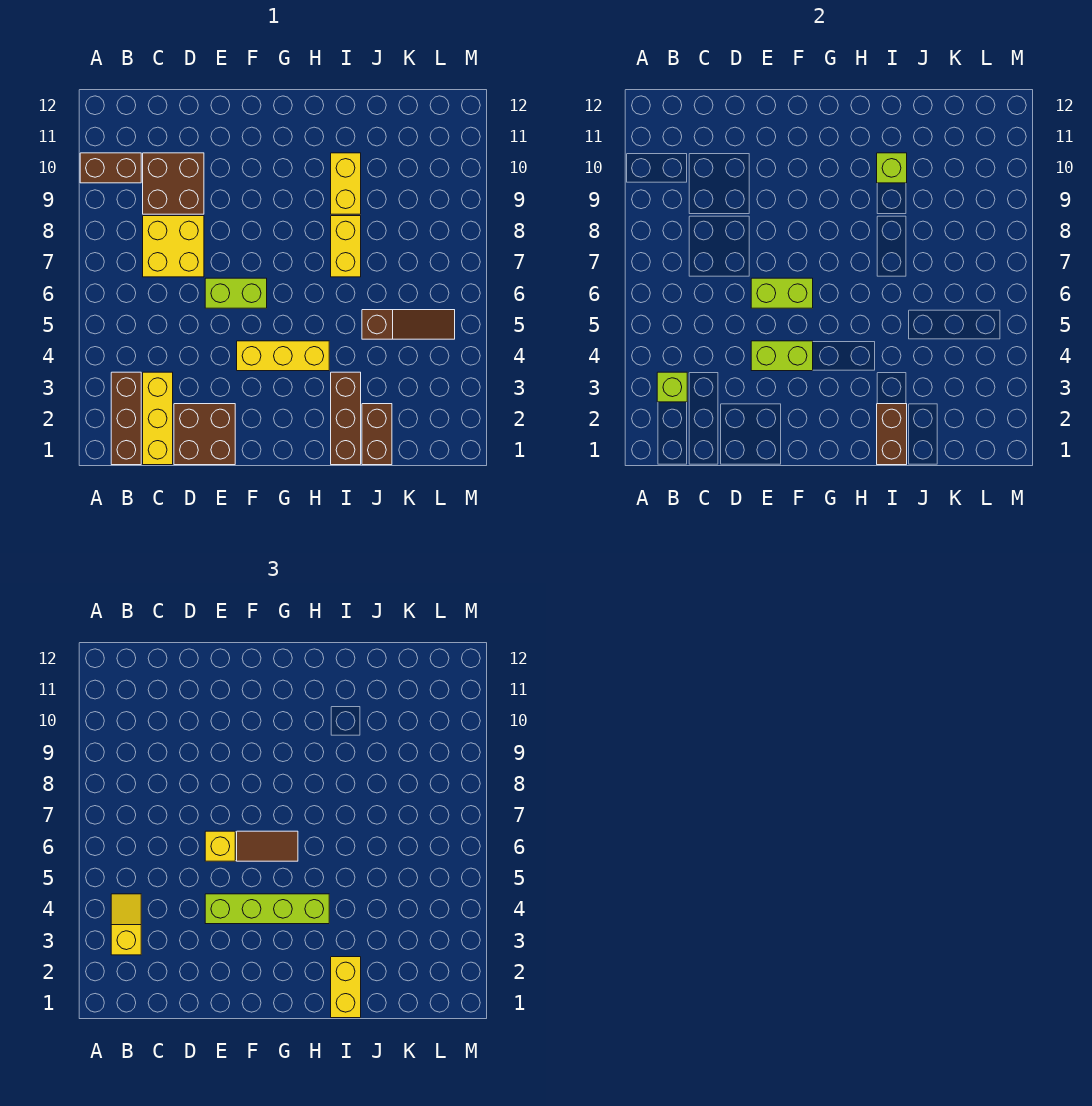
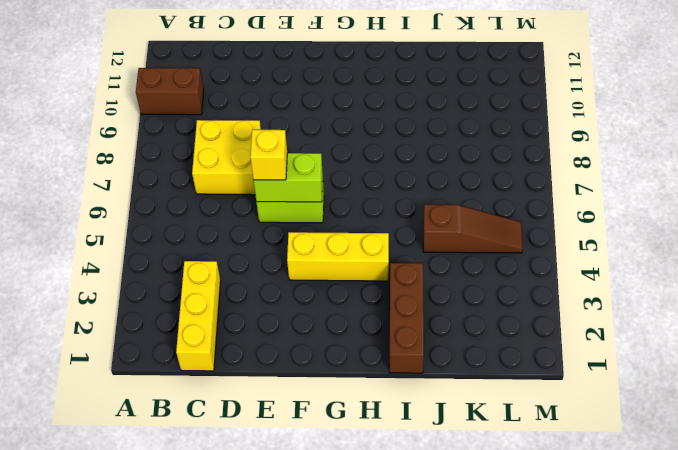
none -> brown brick B1:B3 level 1
none -> brown brick C9:D10 level 1
none -> brown brick D1:E2 level 1

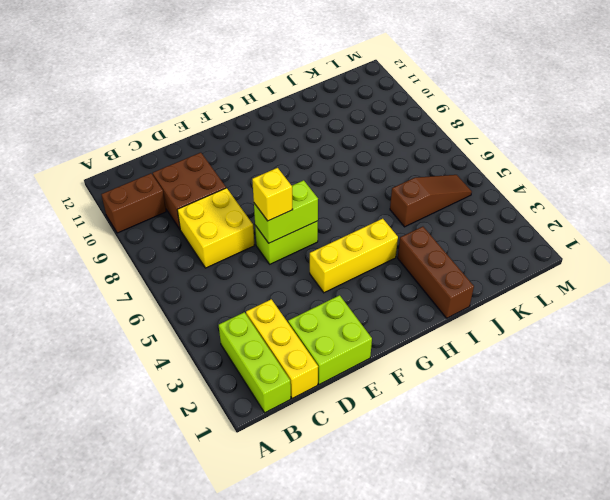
lime brick B1:B3 level 1 -> brown brick B1:B3 level 1
lime brick D1:E2 level 1 -> brown brick D1:E2 level 1
none -> yellow brick I7:I8 level 1
none -> yellow brick I9:I10 level 1
none -> brown brick J1:J2 level 1

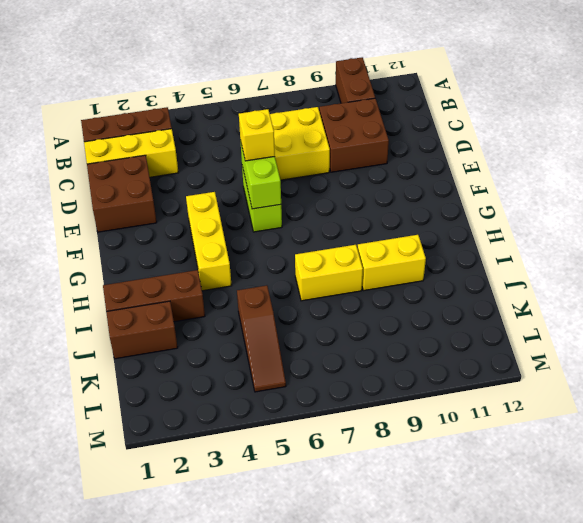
none -> lime brick B3 level 2
none -> lime brick E4:F4 level 2
none -> brown brick I1:I2 level 2

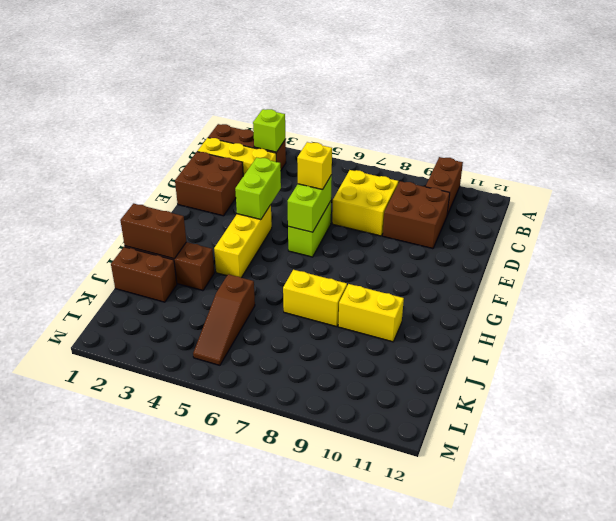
none -> lime brick I10 level 2
none -> yellow slope B3:B4 level 3 top 3
none -> lime brick E4:H4 level 3

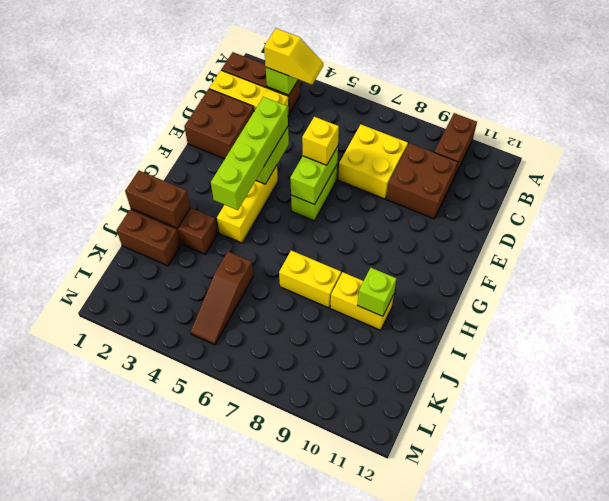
none -> brown tile F6:G6 level 3
none -> yellow brick I1:I2 level 3

